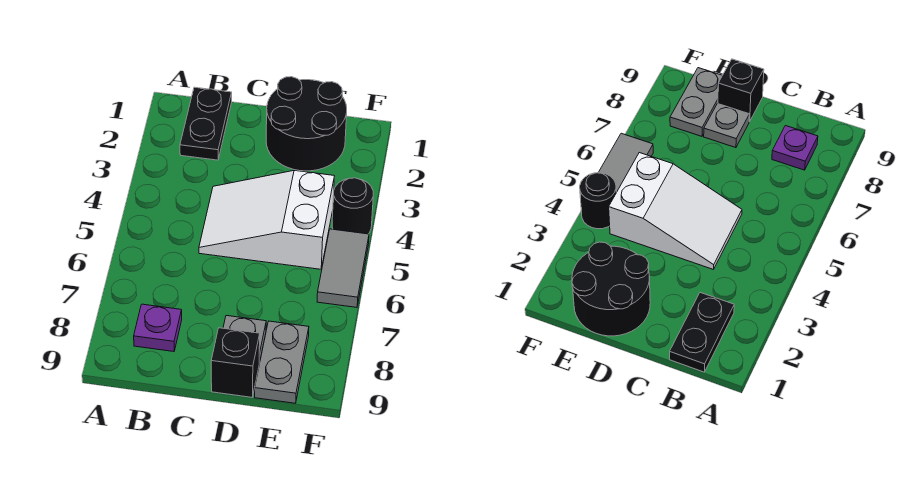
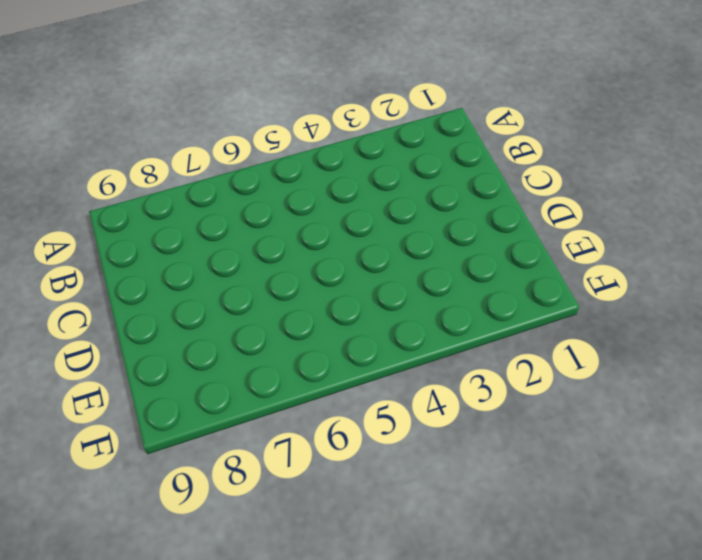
none -> black plate B1:B2 level 1
none -> purple plate B8 level 1

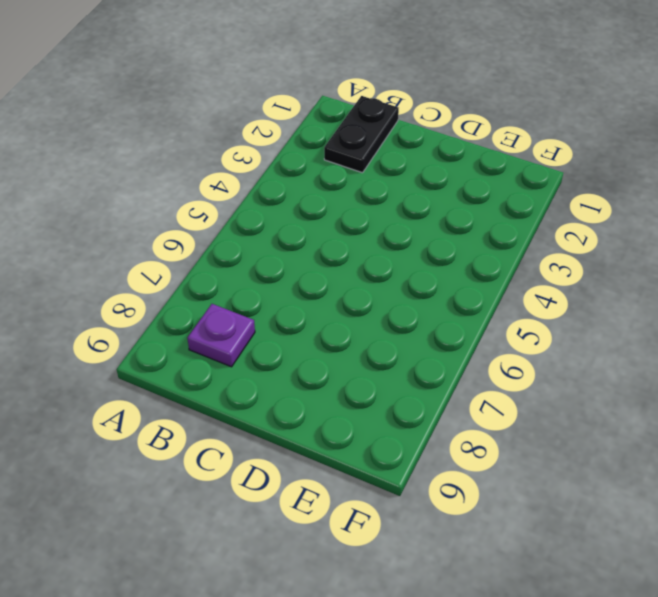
none -> white slope C4:E5 level 1 top E
none -> black round brick D1:E2 level 1

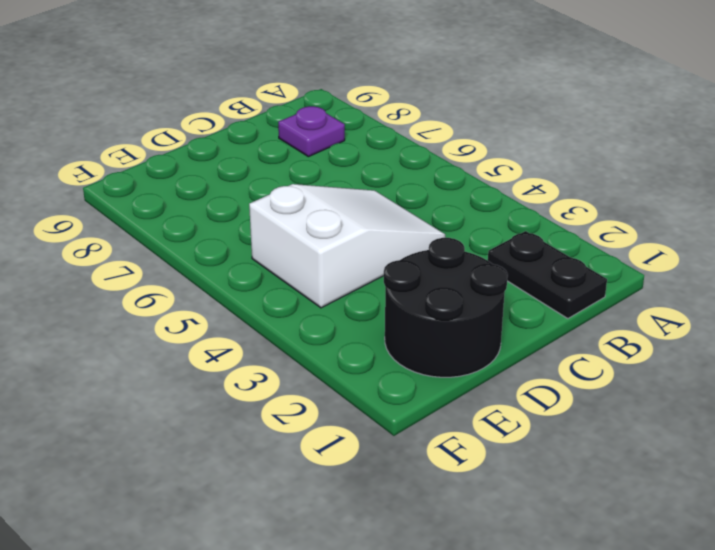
none -> grey plate D8 level 1
none -> black brick D9 level 1

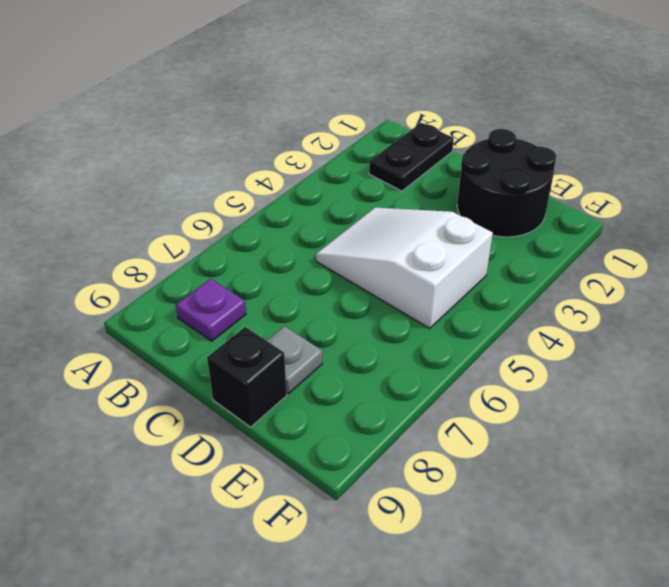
none -> grey plate E8:E9 level 1
none -> black round brick F4 level 1

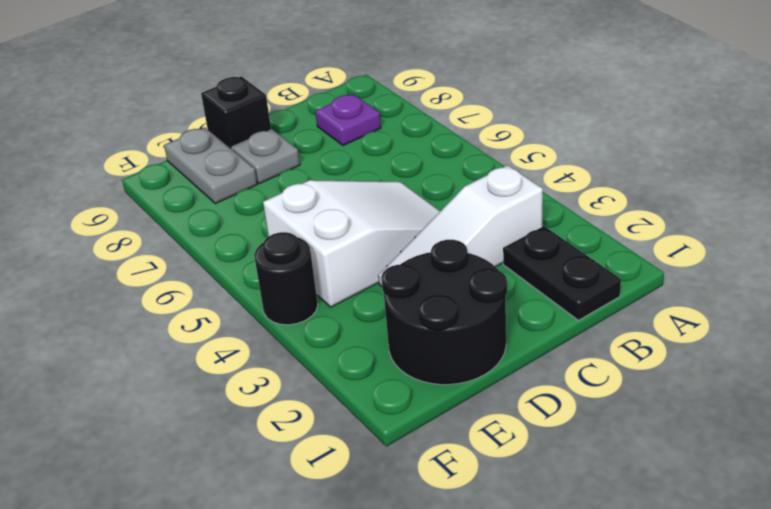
white slope B3:D3 level 1 top B -> none
none -> grey tile F5:F6 level 1

